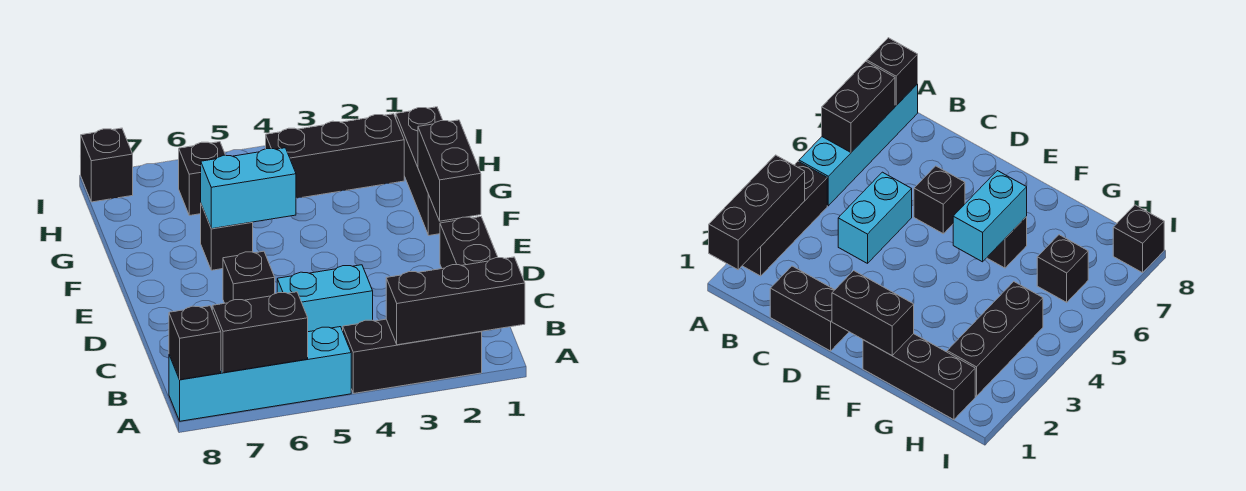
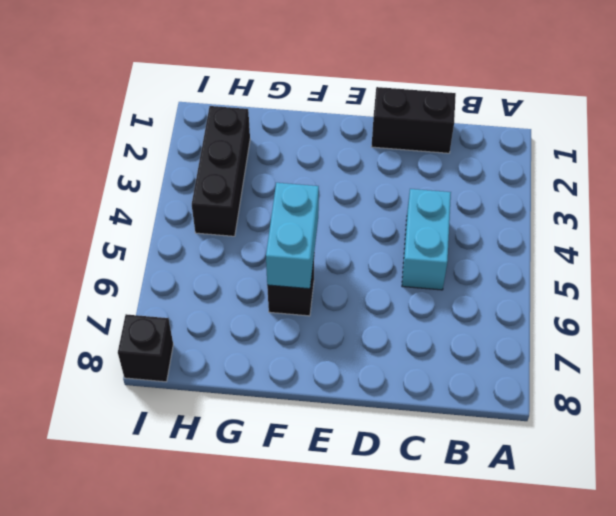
none -> black brick A2:A4 level 1
none -> cyan brick A5:A8 level 1
none -> black brick D6 level 1

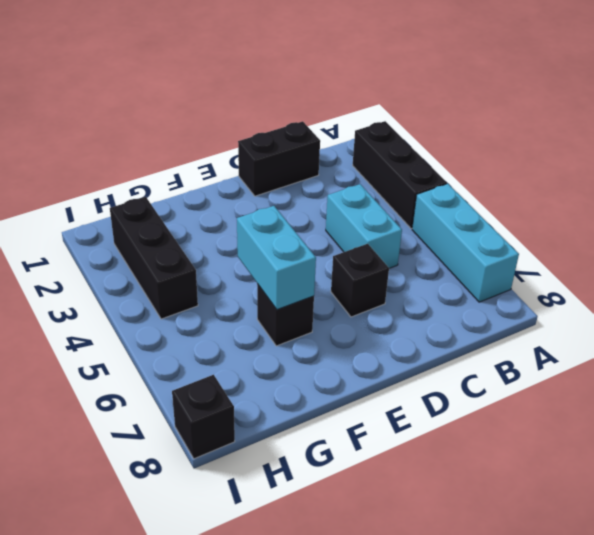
cyan brick A5:A7 level 1 -> cyan brick A5:A8 level 1
none -> black brick F1:H1 level 1
none -> black brick H6 level 1
none -> black brick A1:A3 level 2

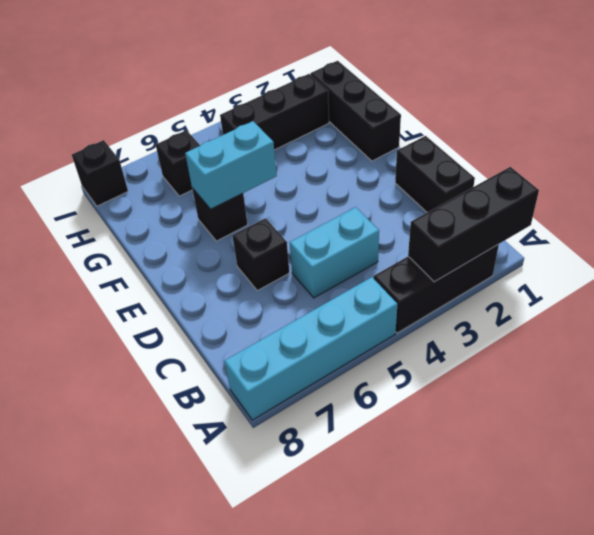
none -> black brick A6:A7 level 2
none -> black brick A8 level 2
none -> black brick E1:F1 level 2

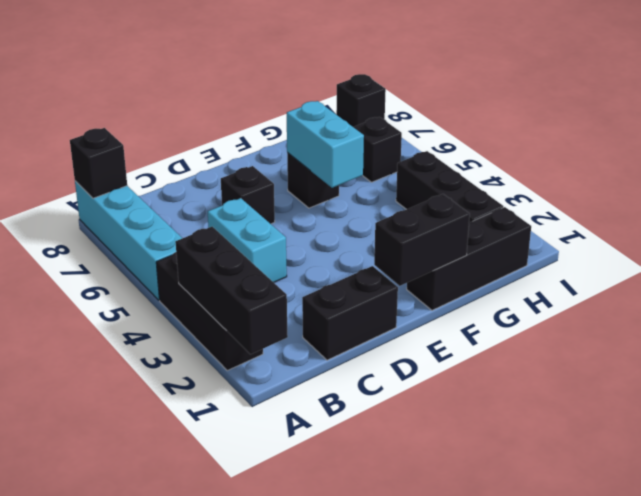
none -> black brick A6:A7 level 2

